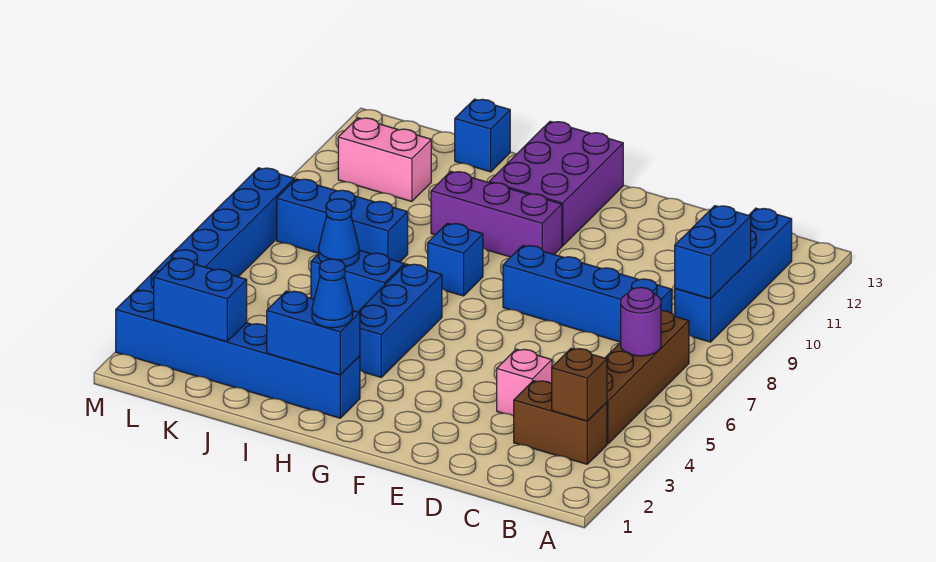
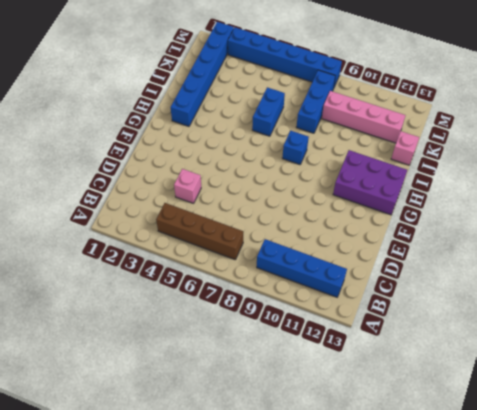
pink brick J13 level 1 -> blue brick J13 level 1
pink brick K9:K12 level 1 -> pink brick K11:L11 level 1
none -> brown brick B3:C3 level 1
none -> blue brick C8:F8 level 1
none -> purple brick G10:I10 level 1

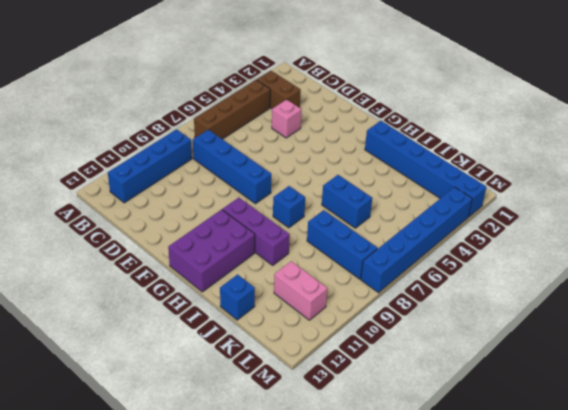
none -> blue brick H4:H6 level 1
none -> brown brick B3 level 2
none -> purple round brick B6 level 2

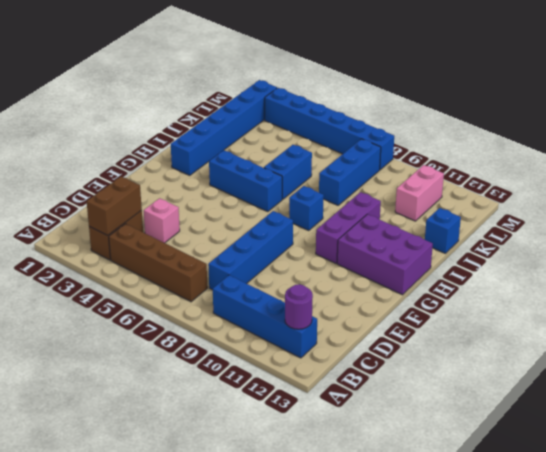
brown brick B3:C3 level 2 -> brown brick B3 level 2
purple round brick B12 level 2 -> purple round brick B6 level 2
none -> blue brick B9:B10 level 2
none -> blue brick H2:I2 level 2
none -> blue cone J6 level 2

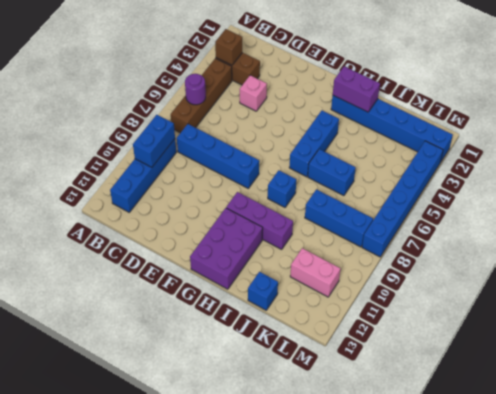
purple brick H2:I2 level 2 -> blue brick H2:I2 level 2
none -> blue cone J6 level 2
none -> blue brick K2:L2 level 2
none -> blue cone H2 level 3

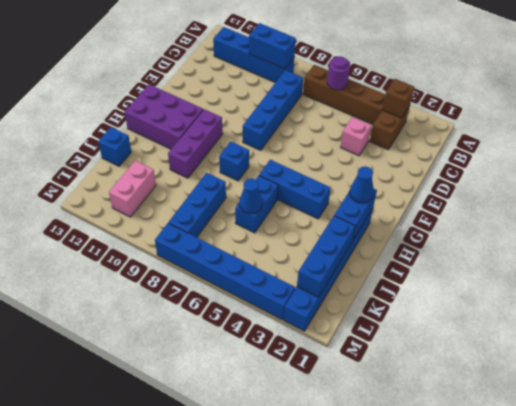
blue brick J2:L2 level 2 -> blue brick K2:L2 level 2

